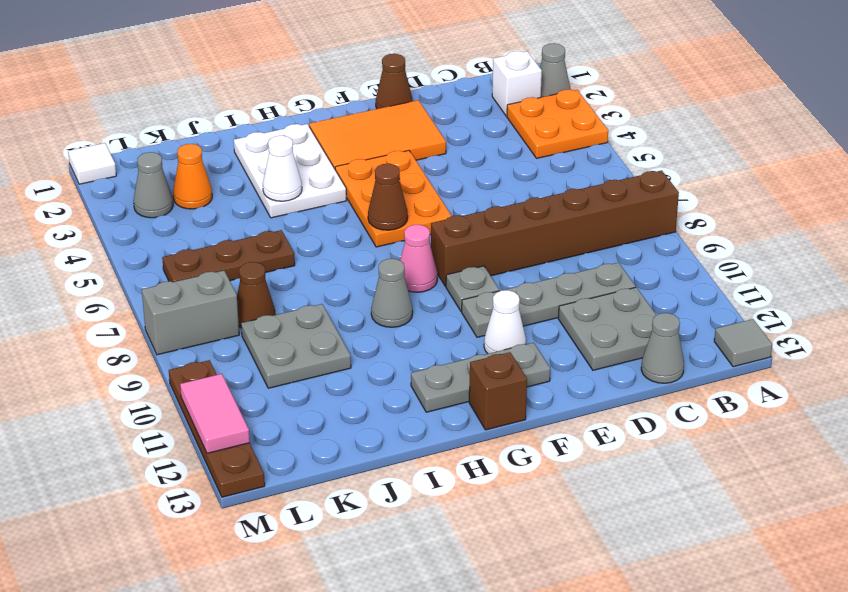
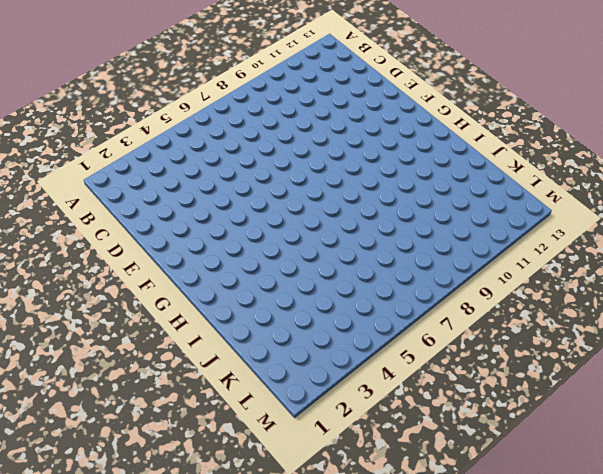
none -> grey cone A2 level 1
none -> orange plate A3:B4 level 1
none -> brown brick A8:F8 level 1

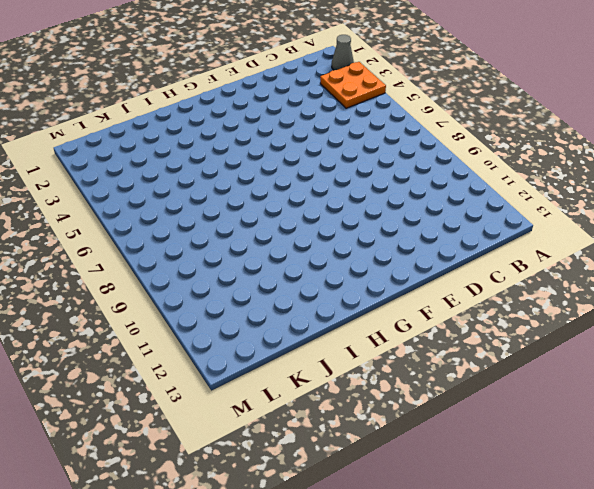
none -> brown brick A8:F8 level 1
none -> grey tile A13 level 1
none -> white brick B2 level 1

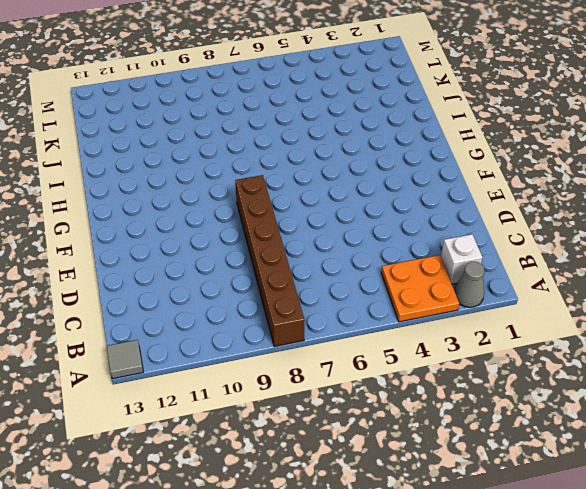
none -> grey plate C10:F10 level 1
none -> grey plate C11:D12 level 1
none -> grey cone C13 level 1

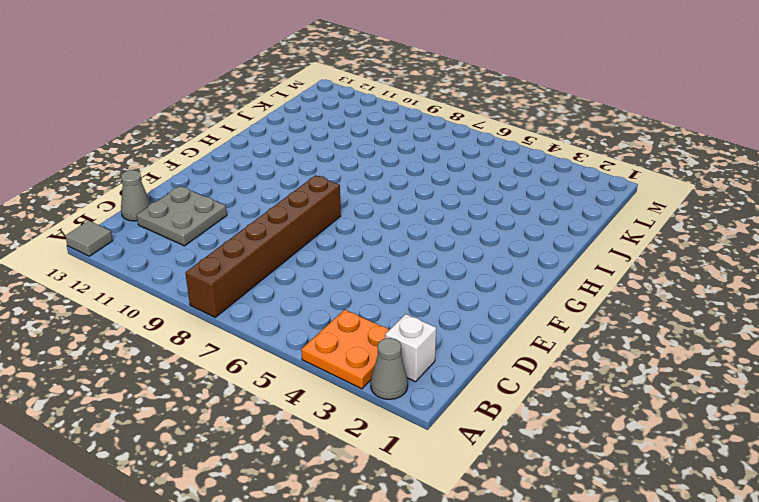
none -> grey plate C10:F10 level 1
none -> brown cone E1 level 1
none -> orange tile E2:G3 level 1

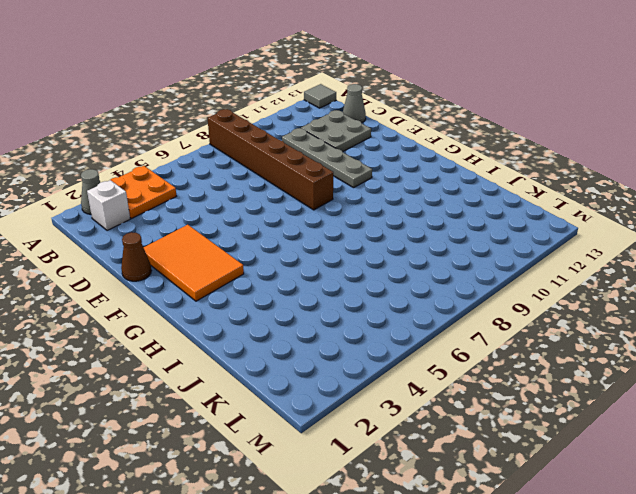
none -> orange plate F4:G6 level 1
none -> grey plate F9 level 1
none -> white cone F11 level 1

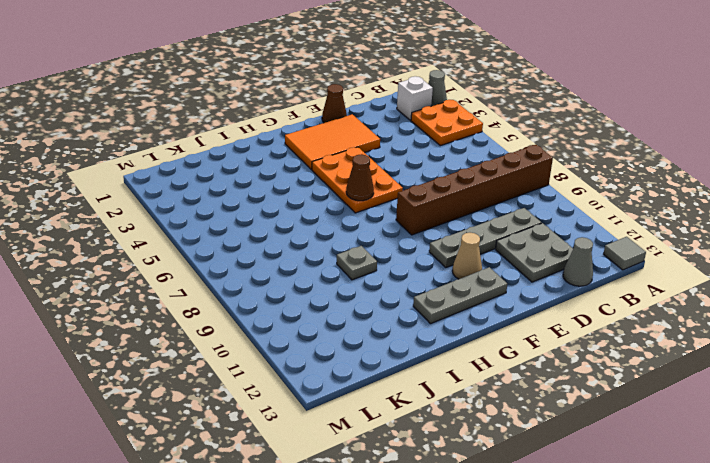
tan cone F11 level 1 -> white cone F11 level 1
grey plate I9 level 1 -> grey plate F9 level 1
none -> pink cone G8 level 1
none -> brown brick G13 level 1
none -> white plate H2:I4 level 1

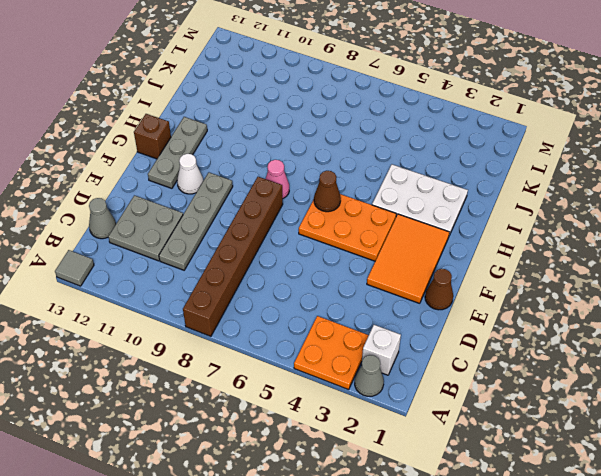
none -> grey plate F9 level 1
none -> grey cone H9 level 1
none -> brown plate J6:L6 level 1

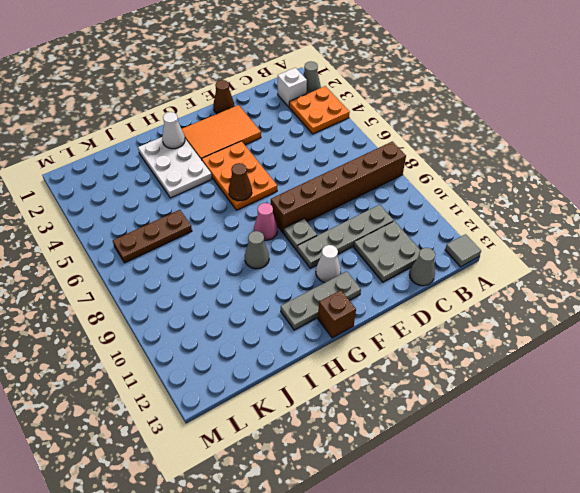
white cone H2 level 2 -> white cone I4 level 2
none -> grey plate J9:K10 level 1
none -> orange cone K3 level 1
none -> brown cone K8 level 1

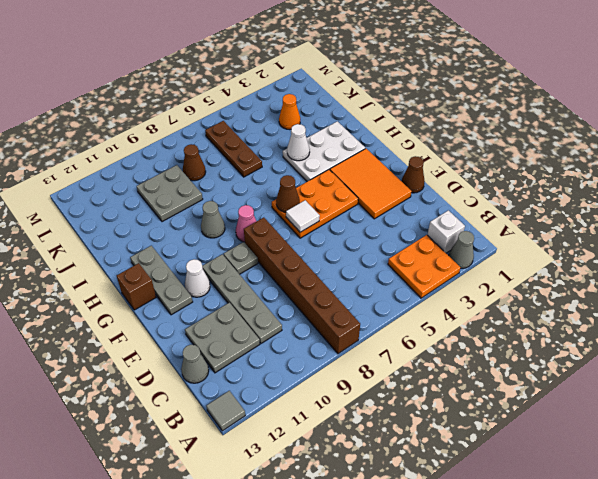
white tile F6 level 2 -> white tile M1 level 1
none -> grey cone L3 level 1
none -> grey brick L8:M8 level 1
none -> brown plate M10:M13 level 1

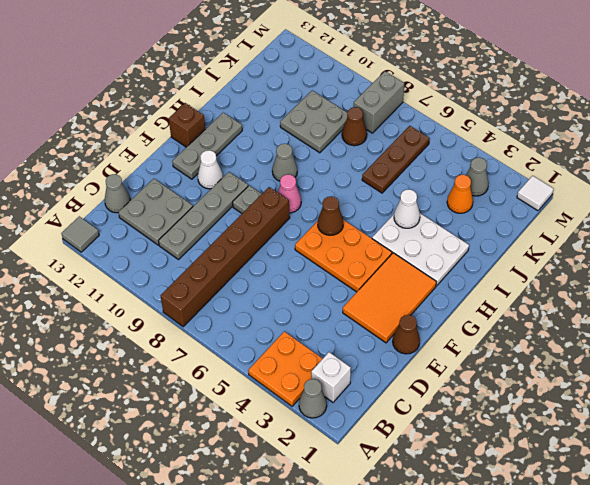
none -> brown plate M10:M13 level 1
none -> pink tile M11:M12 level 2

